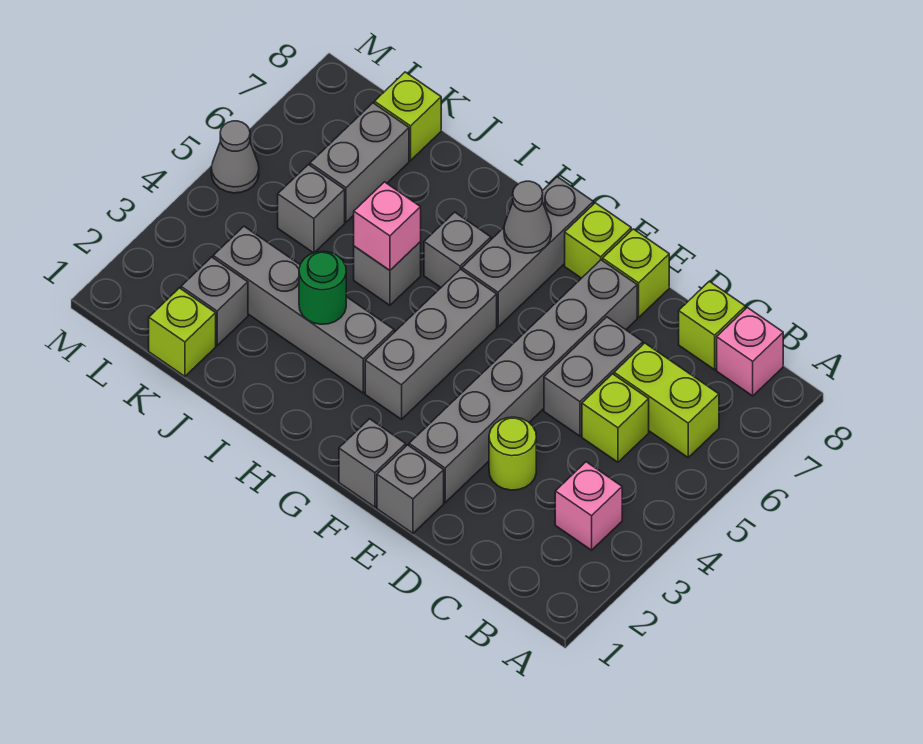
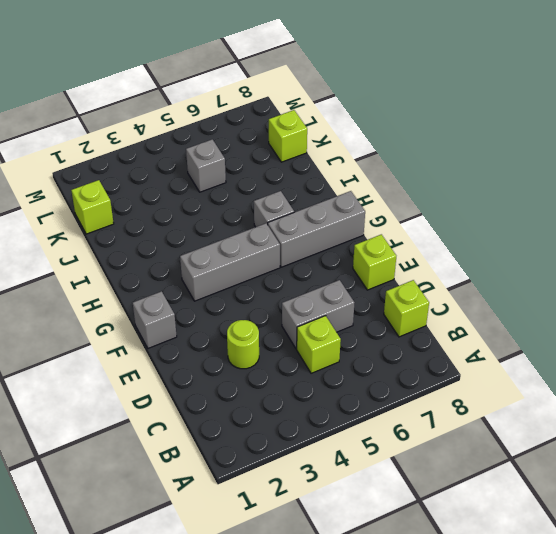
none -> pink brick B3 level 1
none -> lime brick B6:C6 level 1
none -> pink brick B8 level 1

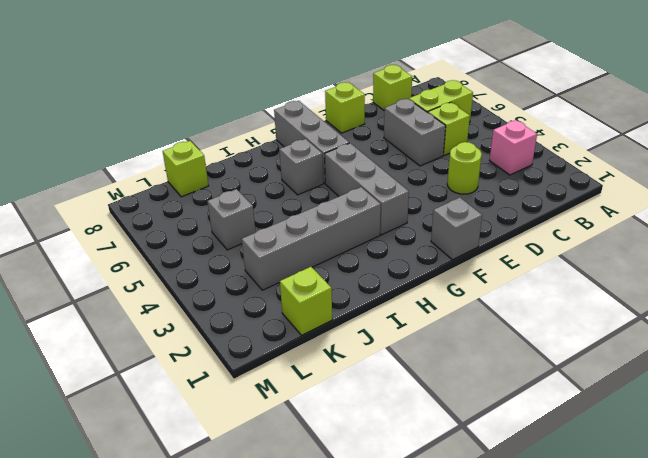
none -> pink brick B8 level 1
none -> grey brick E1 level 1
none -> grey brick E2:E7 level 1

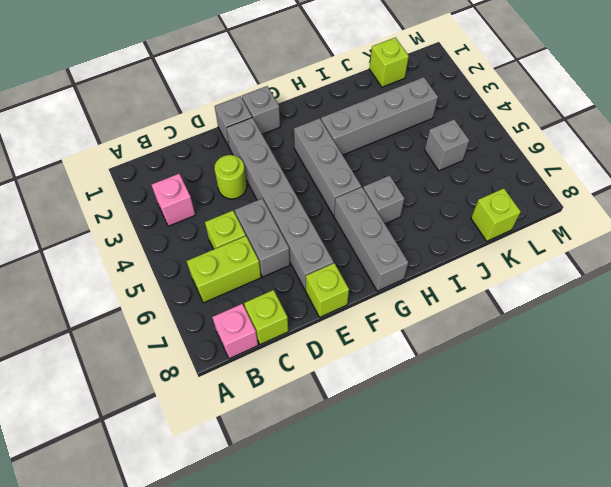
none -> lime brick F8 level 1
none -> grey brick I5 level 1
none -> grey brick K2 level 1

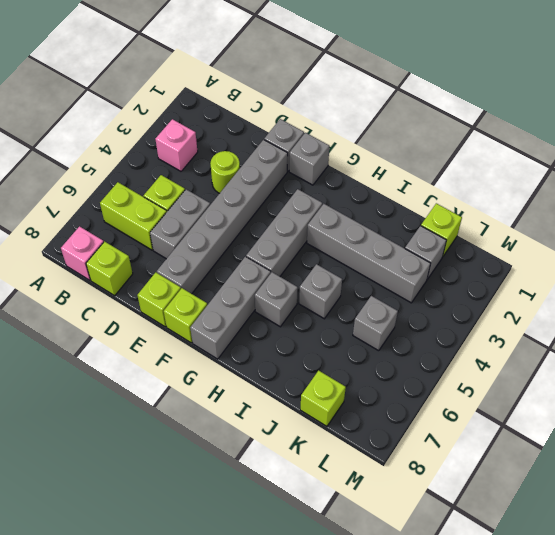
none -> grey brick K6:K7 level 1
none -> grey cone M5 level 1
none -> grey cone G7 level 2

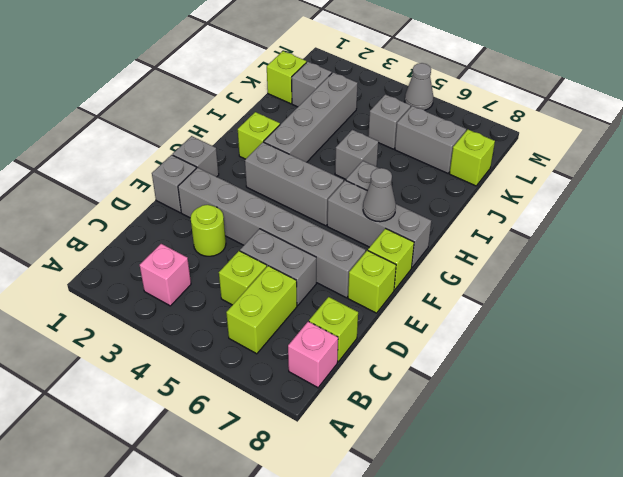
lime brick H2 level 1 -> none
none -> green round brick I3 level 2
none -> pink brick I5 level 2

